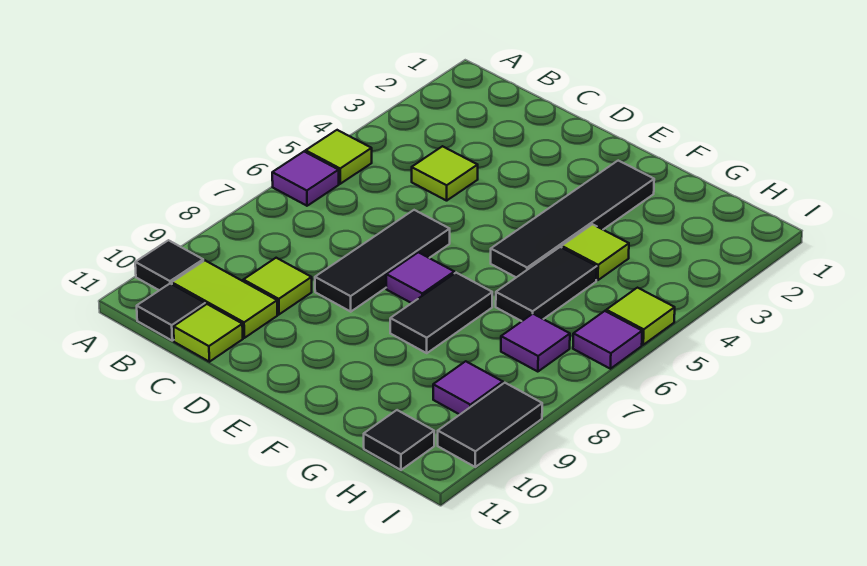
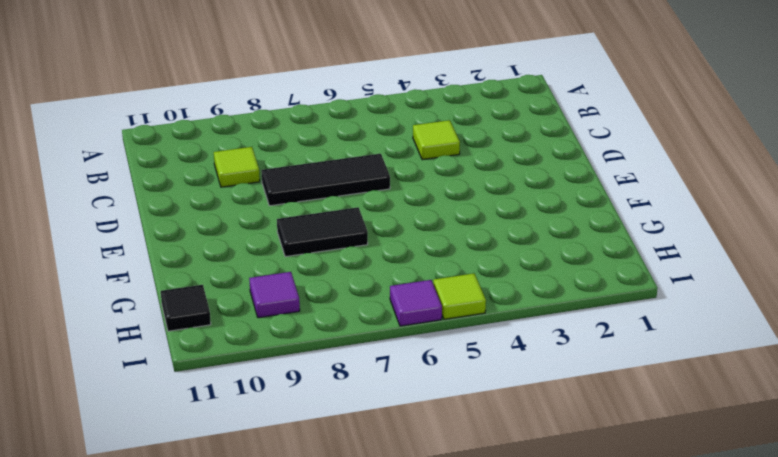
none -> lime tile A5 level 1
none -> purple tile A6 level 1
none -> black tile A10 level 1

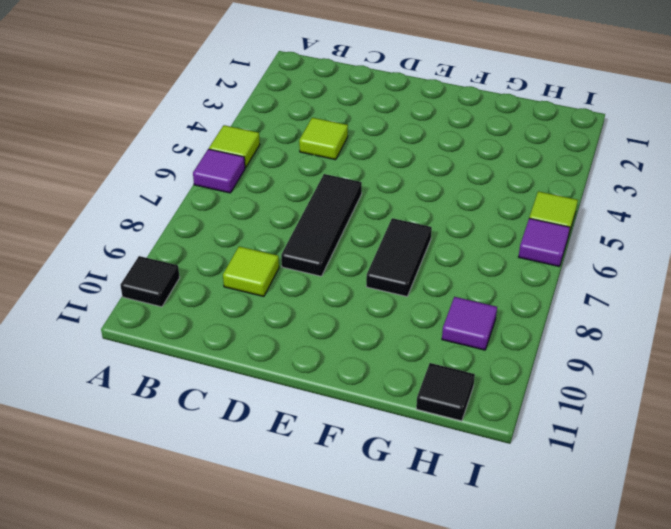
none -> lime tile B10:C10 level 1
none -> black tile B11 level 1
none -> lime tile C11 level 1

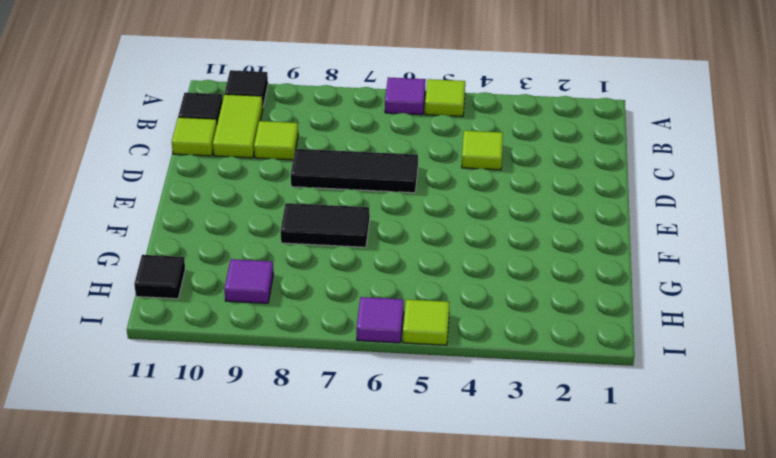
none -> purple tile E7 level 1
none -> black tile F2:F5 level 1
none -> lime tile G4 level 1

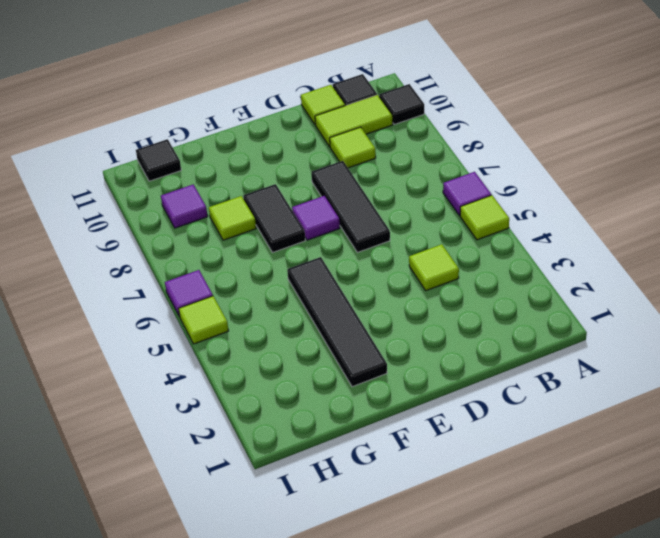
lime tile G8 level 1 -> lime tile G4 level 1
none -> black tile G5:G6 level 1
none -> purple tile H7 level 1
none -> black tile I9:I10 level 1

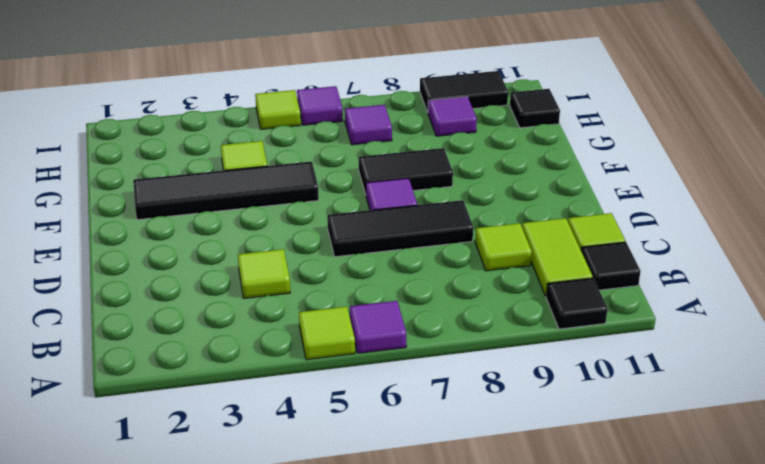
none -> black tile G5:G6 level 1

